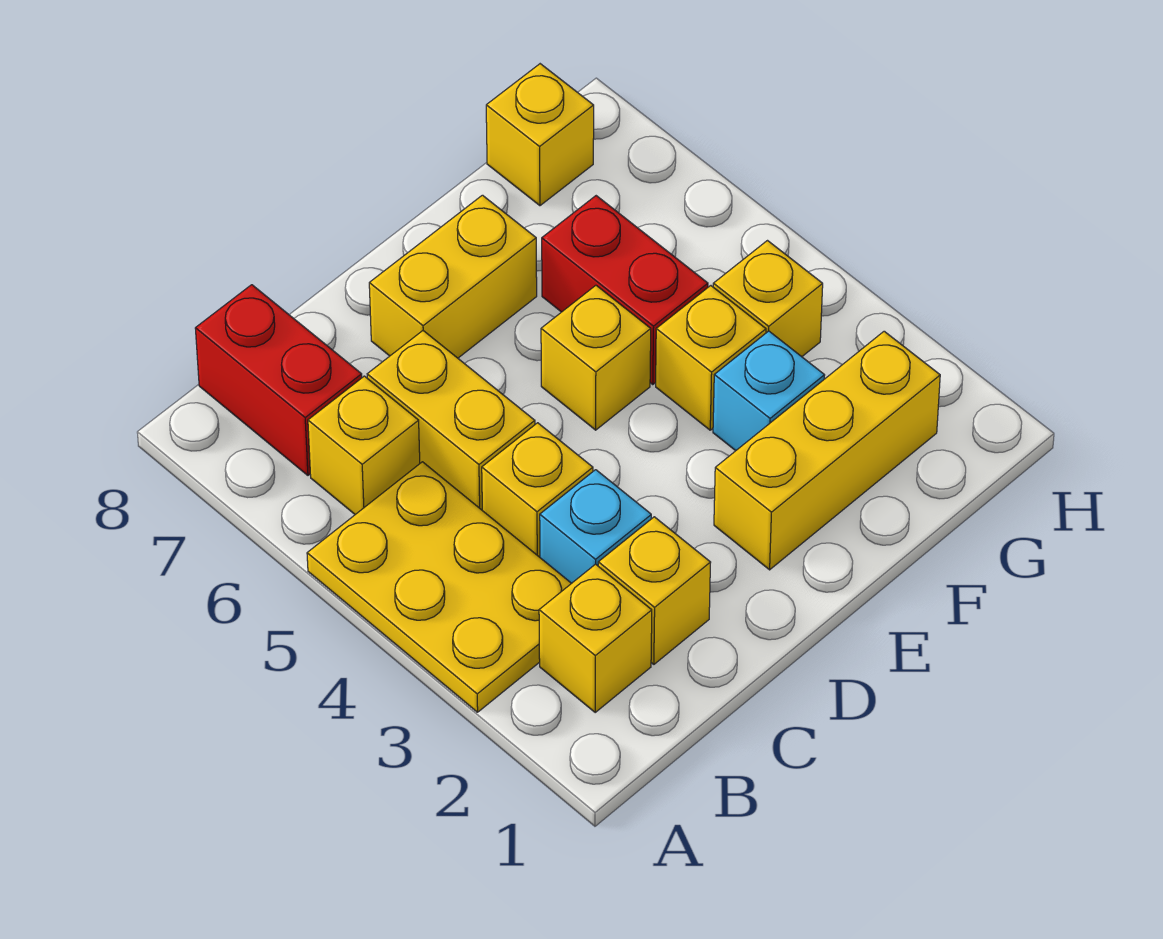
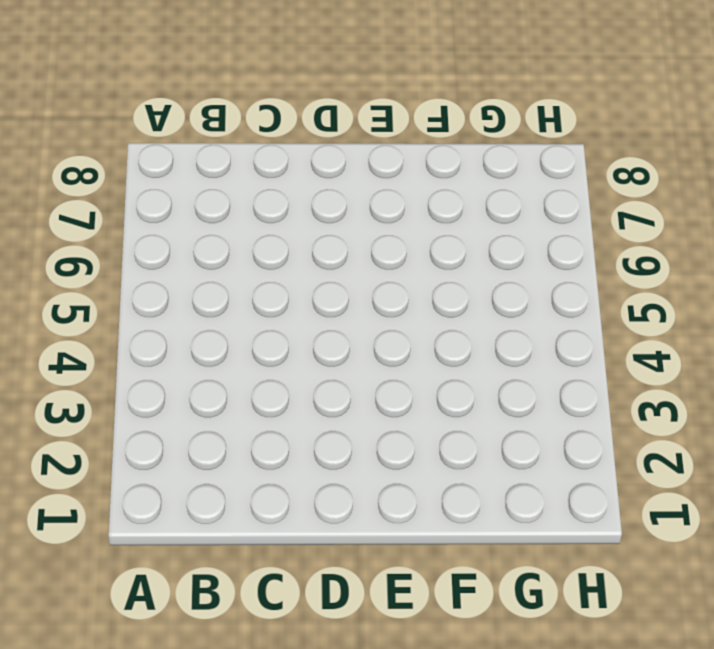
none -> yellow plate A3:B5 level 1
none -> yellow brick B2 level 1
none -> yellow brick B6 level 1

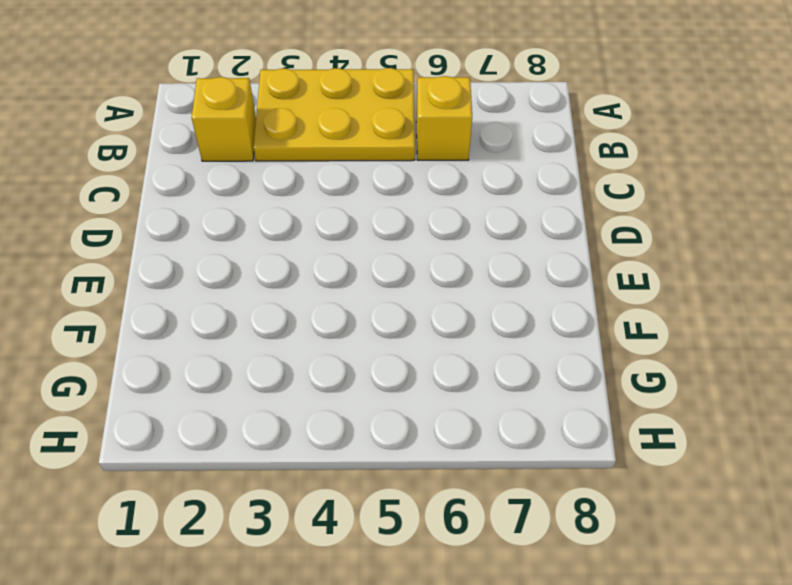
none -> red brick B7:B8 level 1
none -> yellow brick C2 level 1
none -> cyan brick C3 level 1

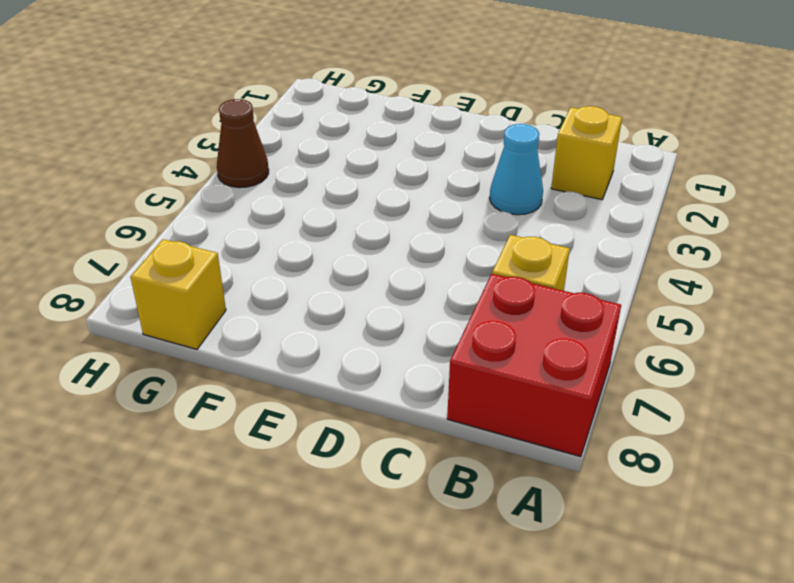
red brick A7:B8 level 1 -> red brick B7:B8 level 1
cyan cone C3 level 1 -> cyan brick C3 level 1
brown cone H4 level 1 -> none
none -> yellow plate A3:B5 level 1
none -> yellow brick C2 level 1
none -> yellow brick C4 level 1

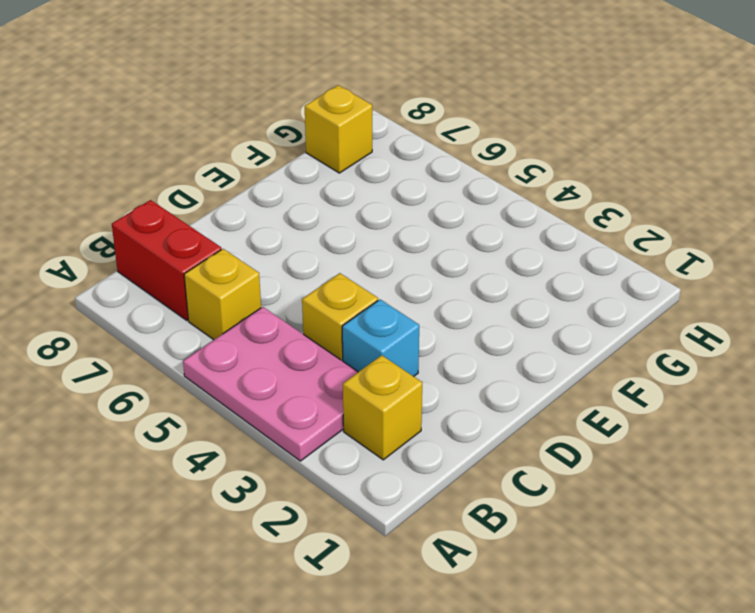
pink plate A3:B5 level 1 -> yellow plate A3:B5 level 1
none -> yellow brick C2 level 1
none -> yellow brick C5:C6 level 1
none -> yellow brick D7:E7 level 1

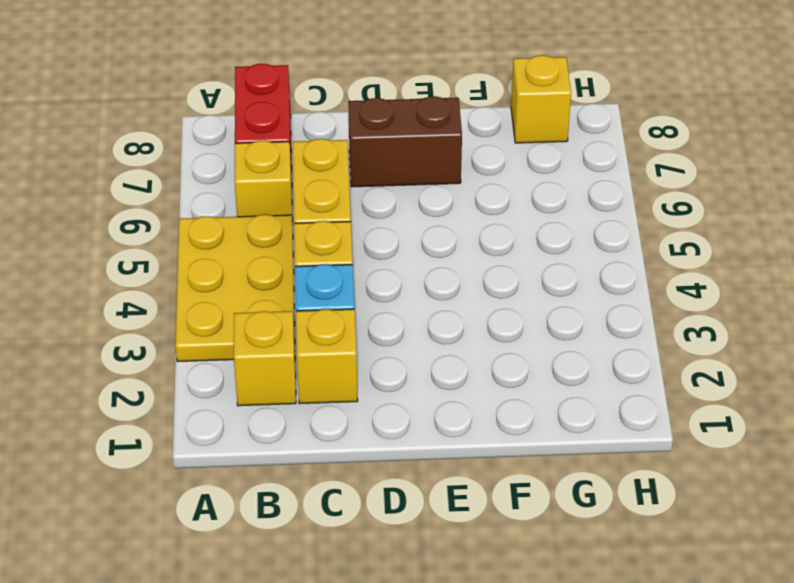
brown brick D7:E7 level 1 -> yellow brick D7:E7 level 1
none -> yellow brick E2:G2 level 1
none -> yellow brick E5 level 1
none -> cyan brick F3 level 1

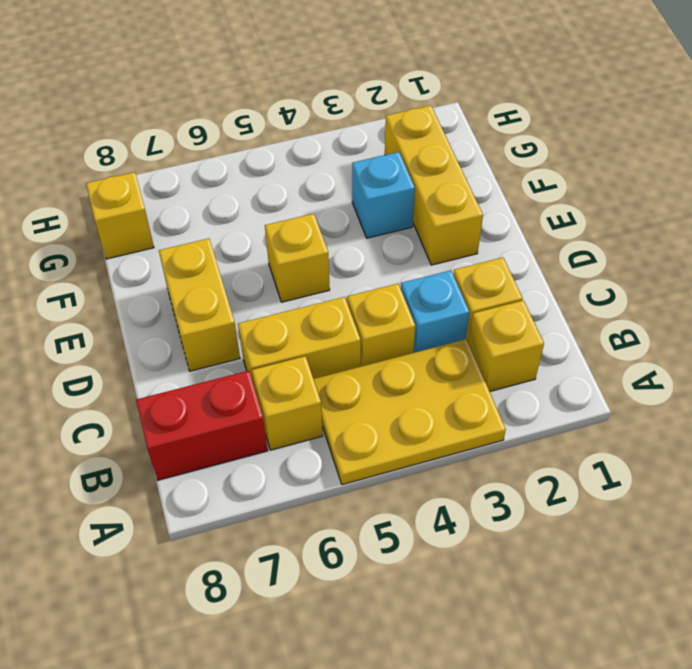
none -> yellow brick F4 level 1
none -> red brick F5:F6 level 1
none -> yellow brick G4 level 1

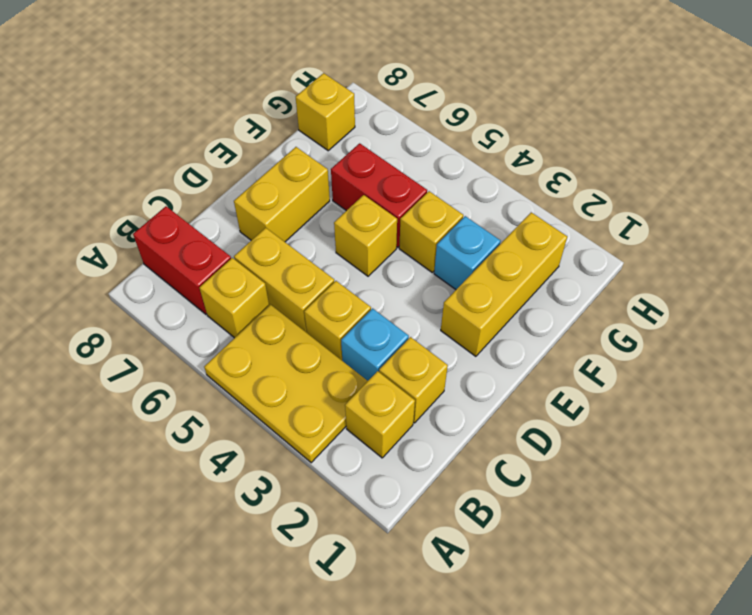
none -> yellow brick G4 level 1

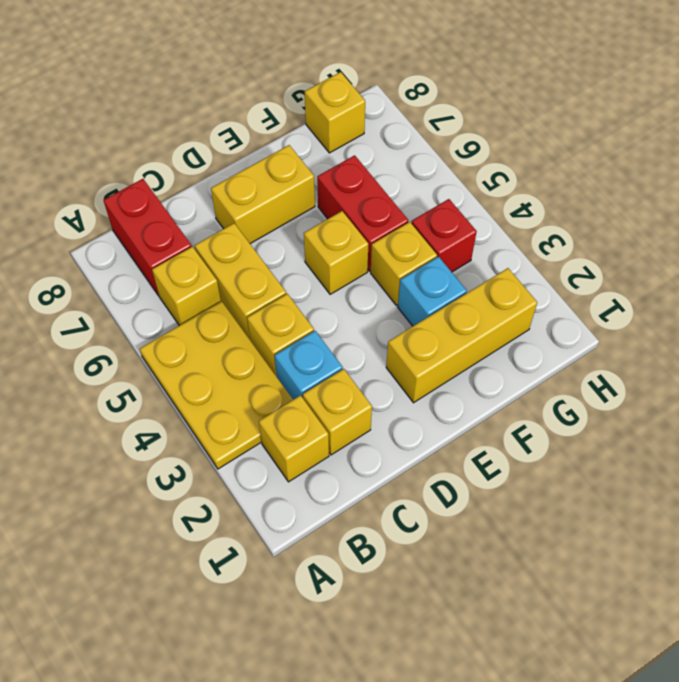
red brick G4 level 1 -> yellow brick G4 level 1

